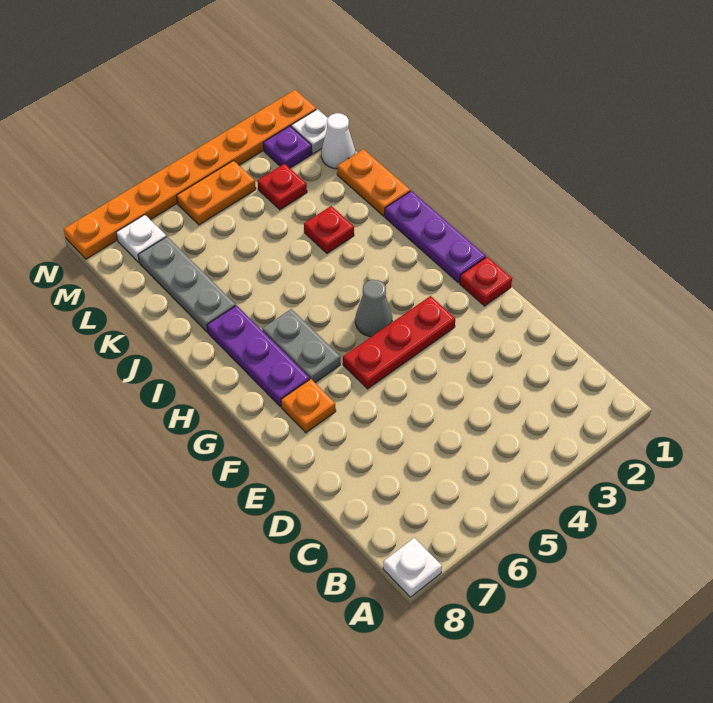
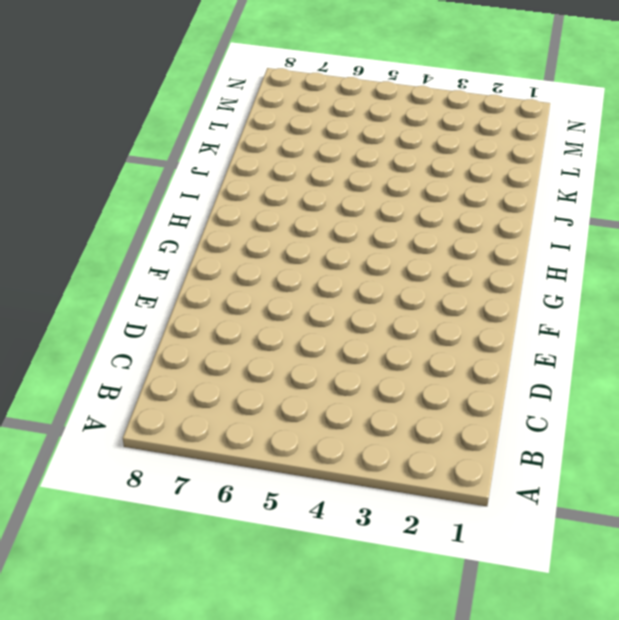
none -> white plate A8 level 1
none -> red plate F1 level 1
none -> red plate F3:F5 level 1

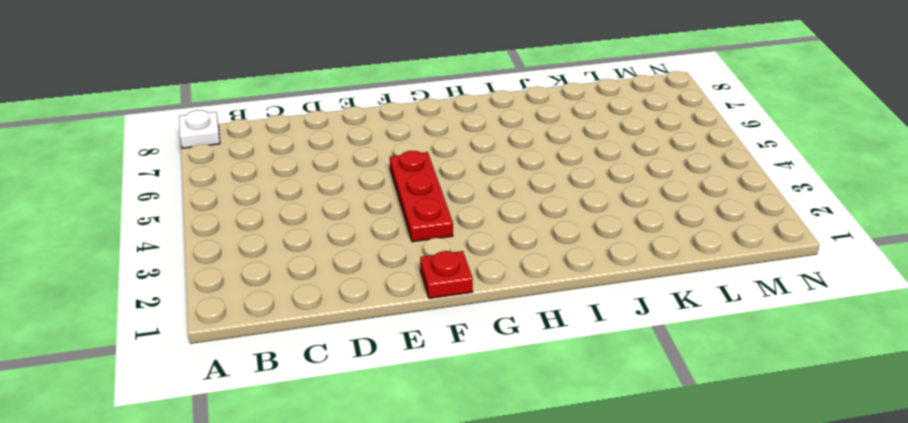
none -> orange plate F7 level 1
none -> purple plate G1:I1 level 1
none -> grey cone G4 level 1

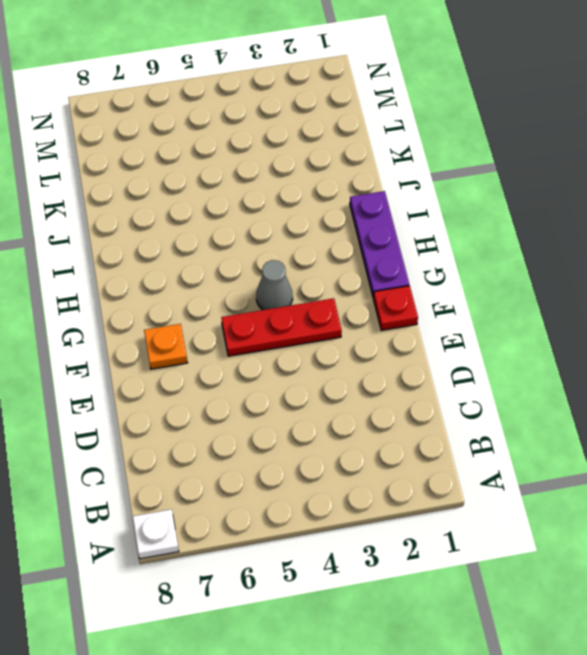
none -> grey plate G6:H6 level 1
none -> purple plate G7:I7 level 1
none -> orange plate J1:K1 level 1

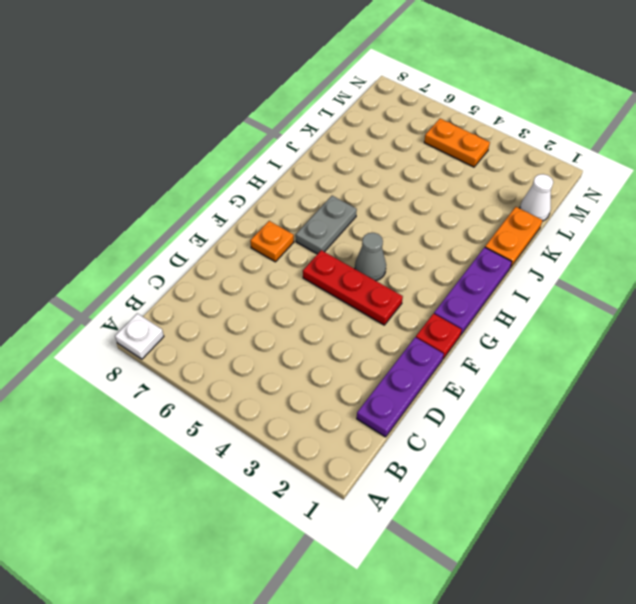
purple plate C1:E1 level 1 -> purple plate G7:I7 level 1
none -> red plate J3 level 1
none -> grey plate J7:L7 level 1
none -> red plate L3 level 1

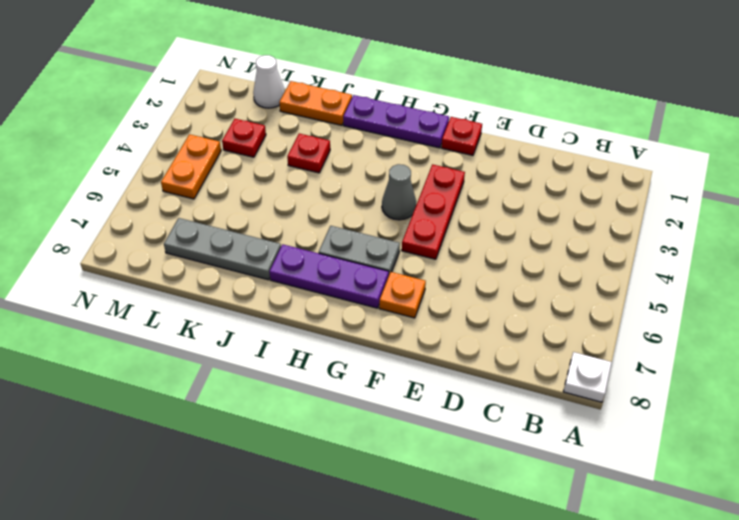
none -> white plate M1 level 1
none -> purple plate M2 level 1
none -> white plate M7 level 1

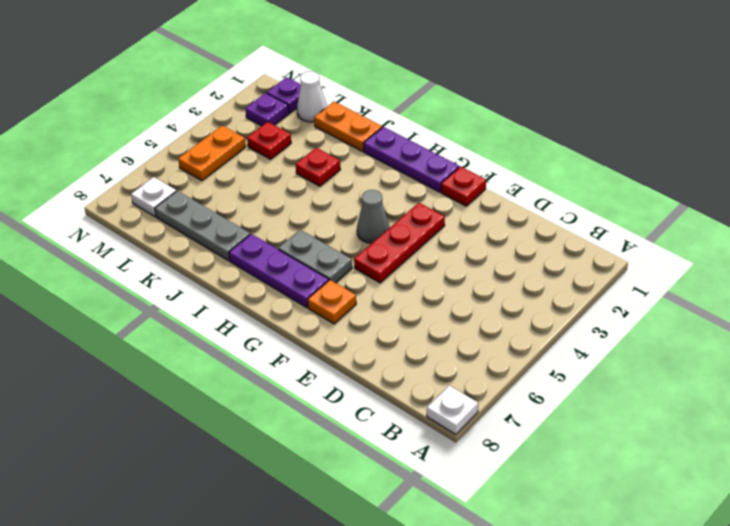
purple plate M1 level 1 -> white plate M1 level 1
none -> orange plate N1:N8 level 1

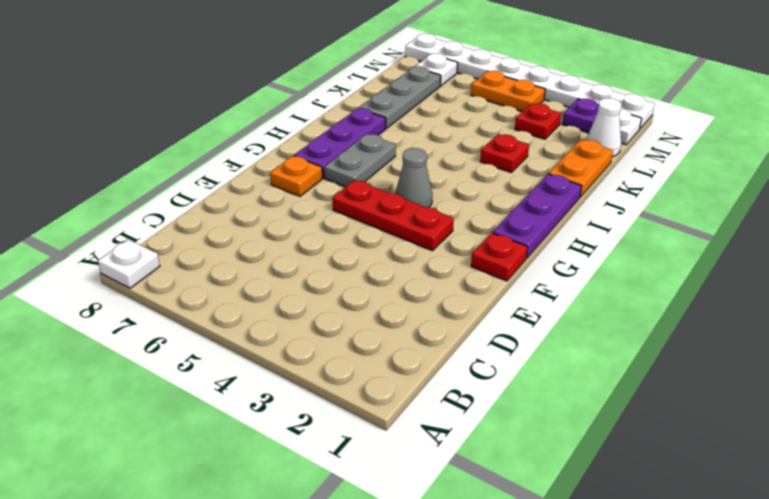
white plate N1:N8 level 1 -> orange plate N1:N8 level 1

